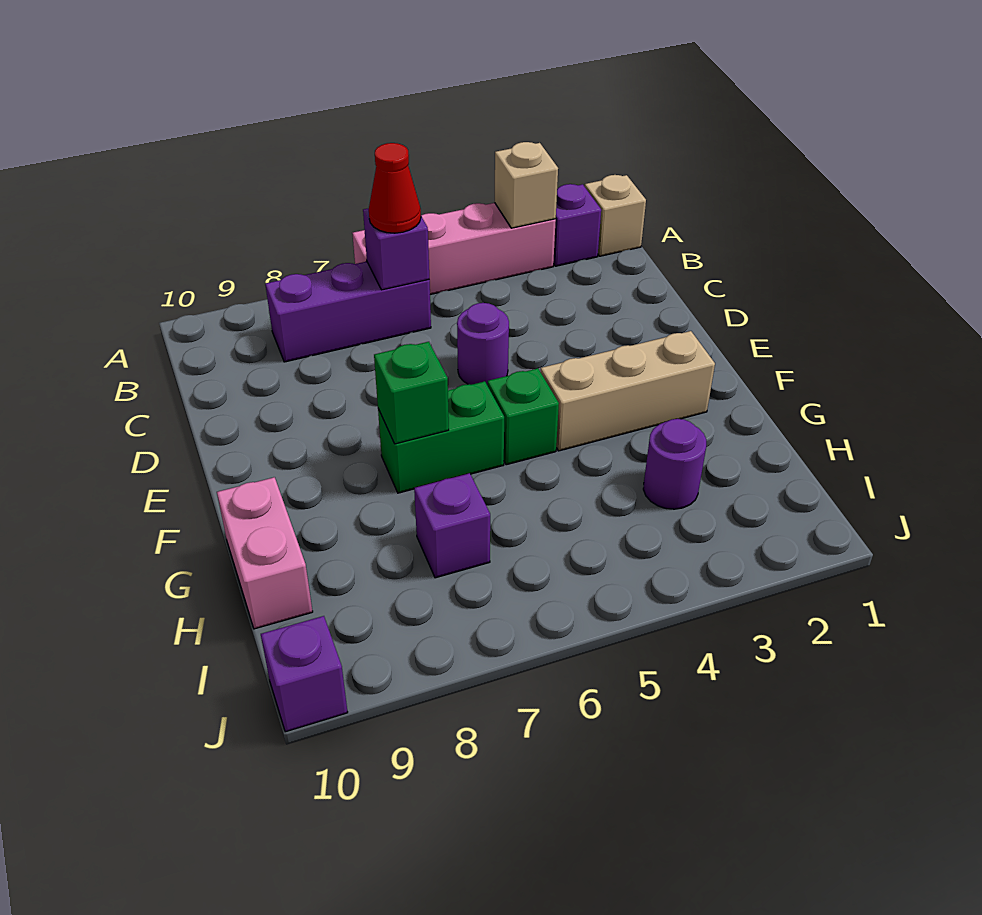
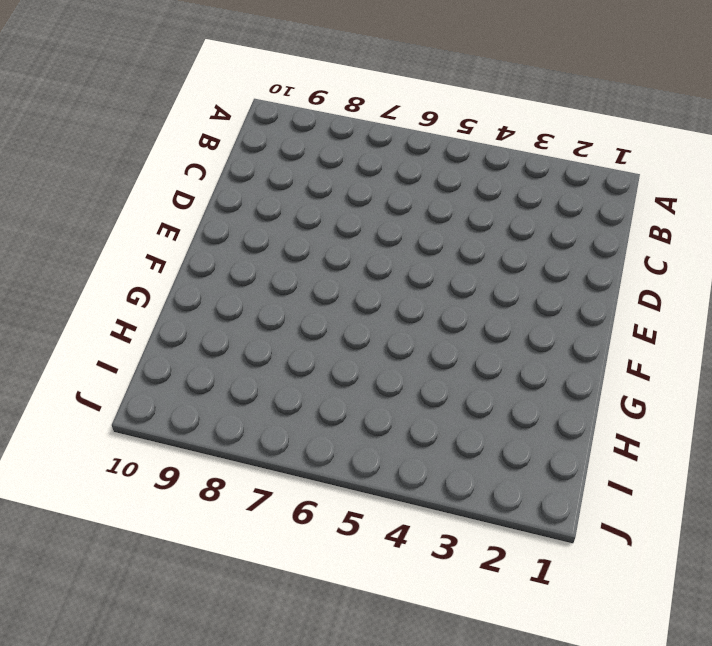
none -> tan brick A1 level 1
none -> purple brick A2 level 1
none -> pink brick A3:A6 level 1

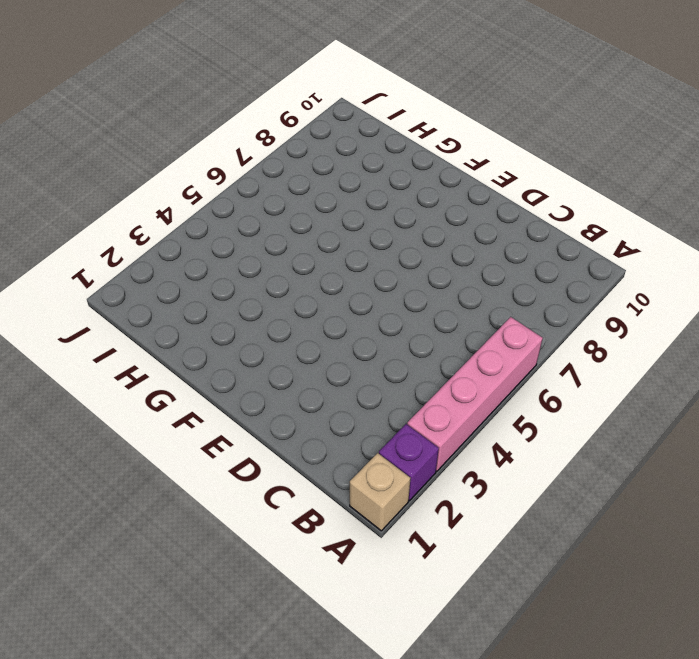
none -> purple brick B6:B8 level 1
none -> purple round brick D5 level 1
none -> tan brick F2:F4 level 1

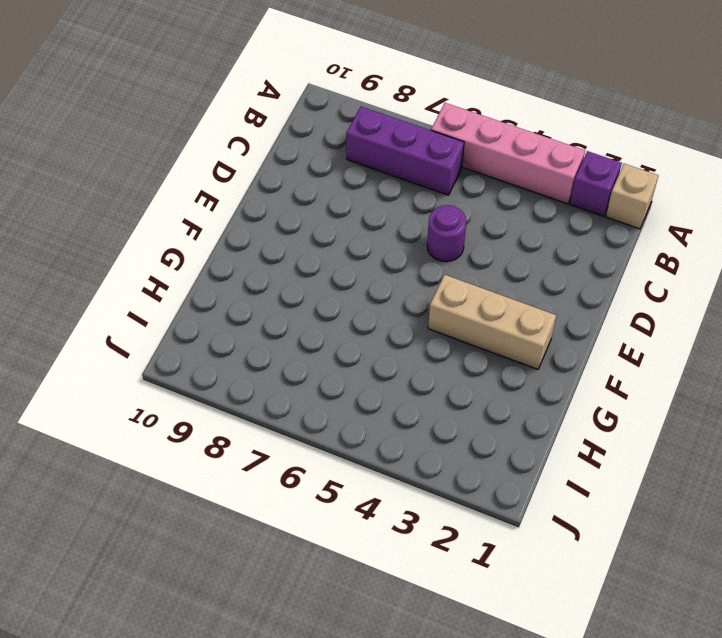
none -> green brick F5 level 1
none -> green brick F6:F7 level 1
none -> pink brick G10:H10 level 1

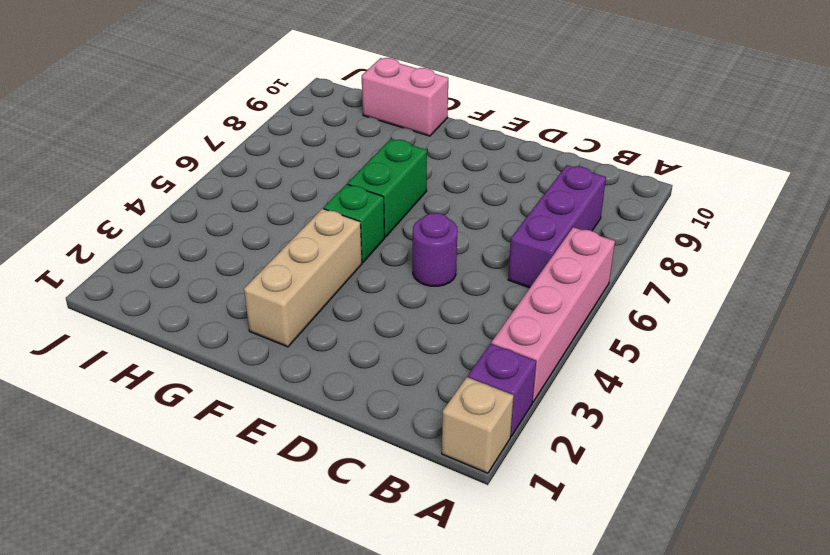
none -> purple round brick H3 level 1
none -> purple brick H7 level 1
none -> purple brick J10 level 1

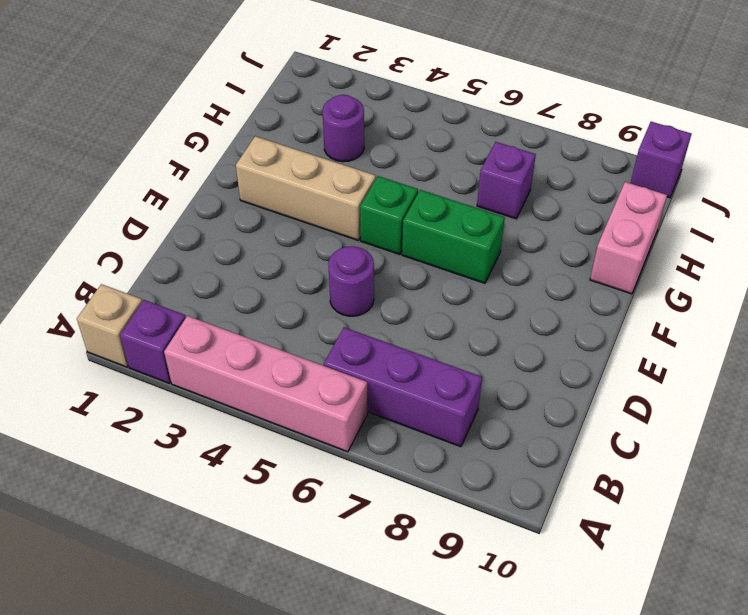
none -> tan brick A3 level 2
none -> purple brick B6 level 2
none -> green brick F7 level 2

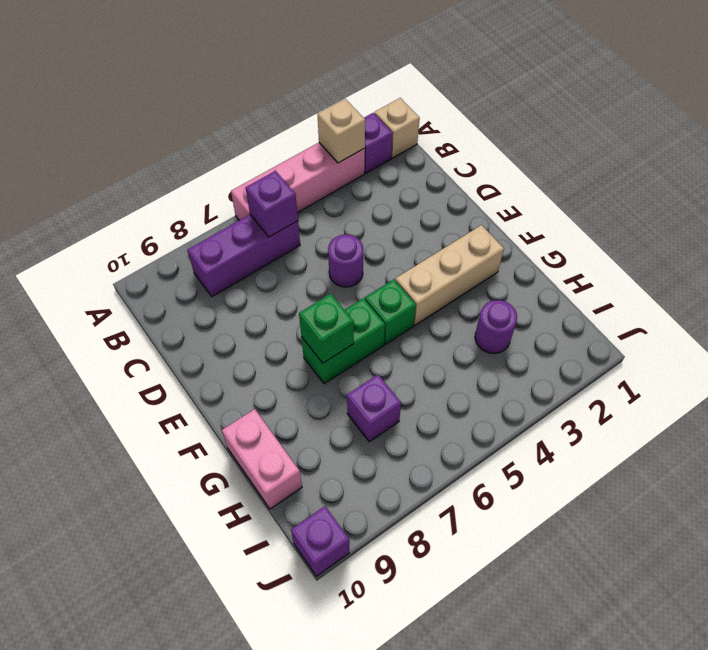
none -> red cone B6 level 3

